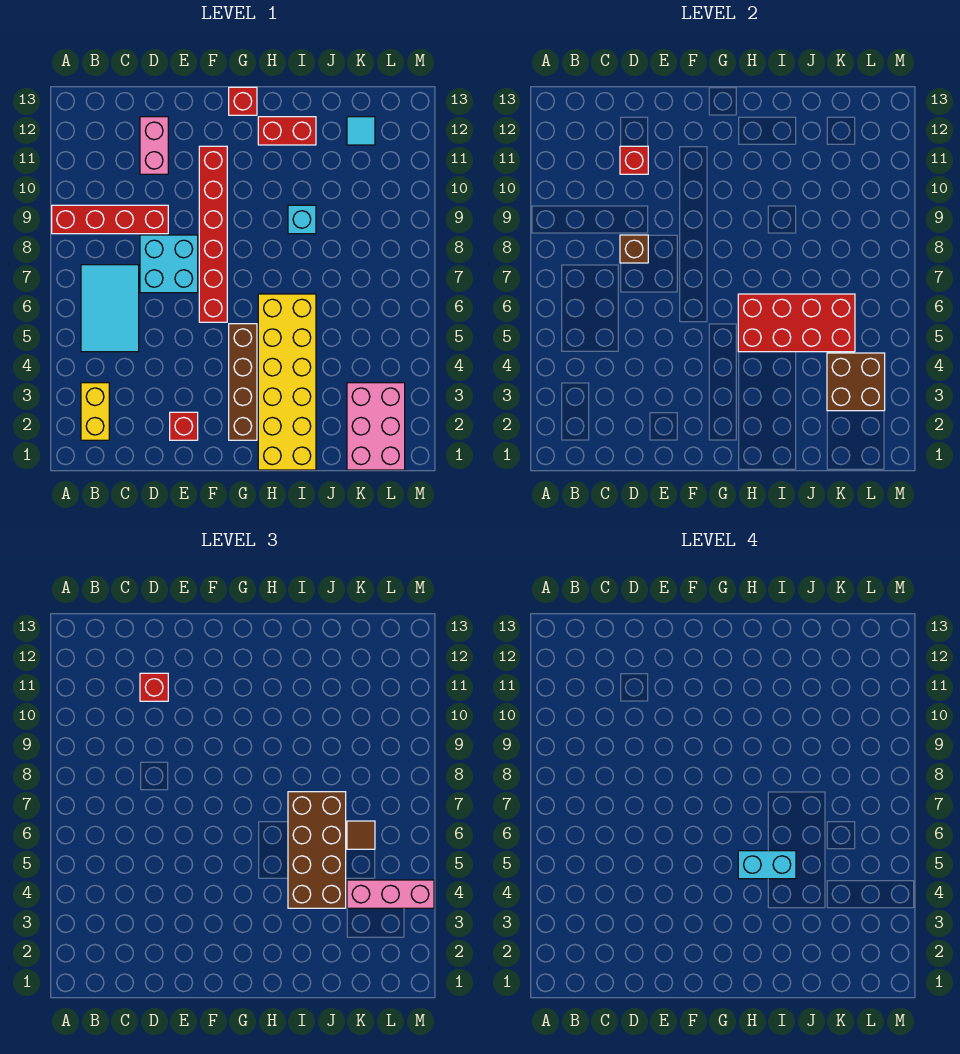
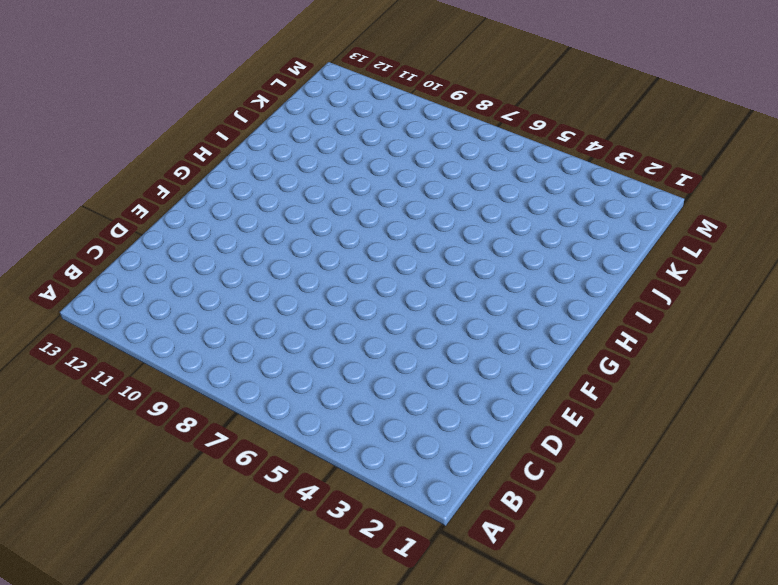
none -> red brick A9:D9 level 1
none -> yellow brick B2:B3 level 1
none -> cyan tile B5:C7 level 1

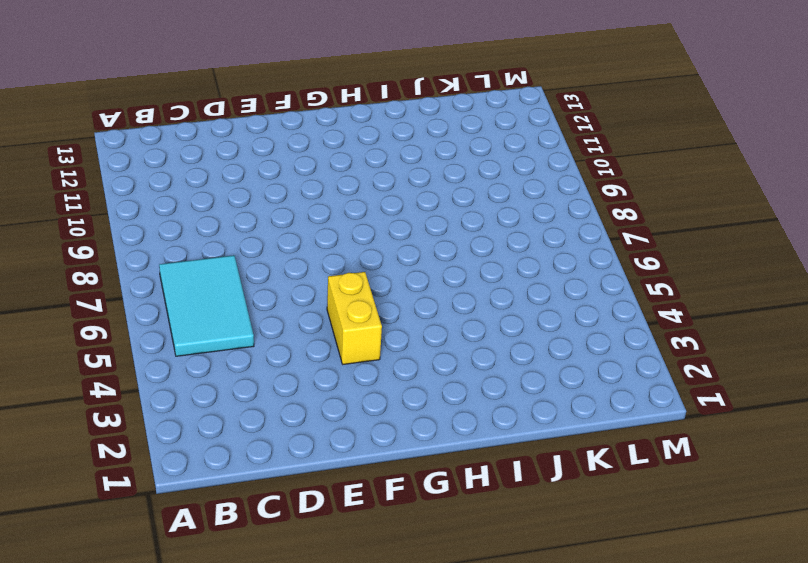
yellow brick F4:F5 level 1 -> yellow brick B2:B3 level 1
none -> red brick A9:D9 level 1
none -> cyan brick D7:E8 level 1
none -> pink brick D11:D12 level 1

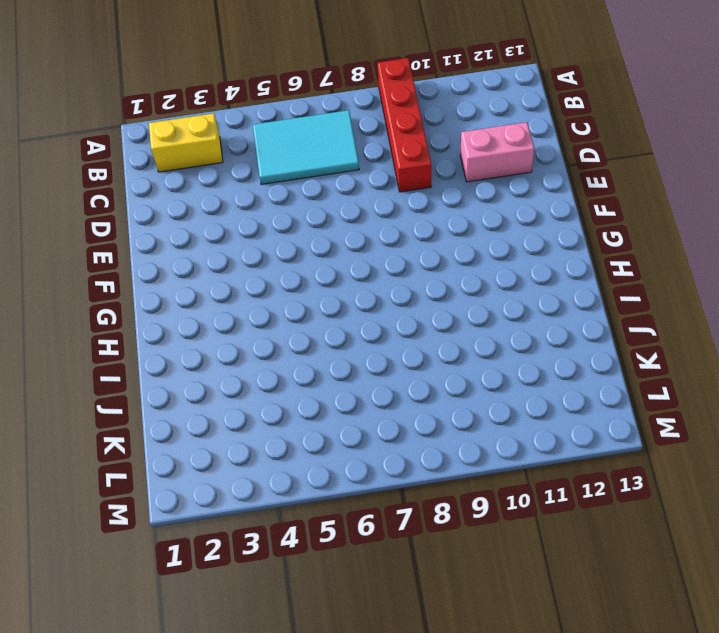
none -> cyan brick D7:E8 level 1
none -> red brick E2 level 1
none -> red brick F6:F11 level 1

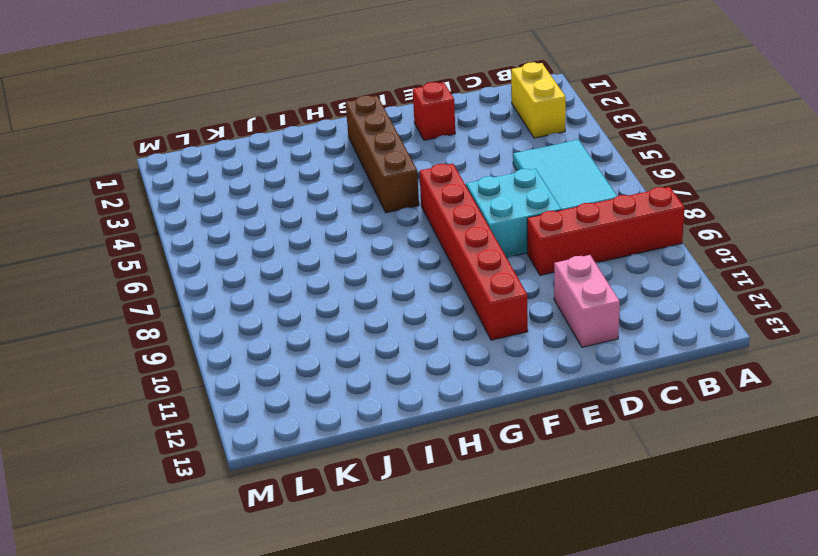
none -> red brick G13 level 1
none -> yellow brick H1:I6 level 1
none -> red brick H12:I12 level 1

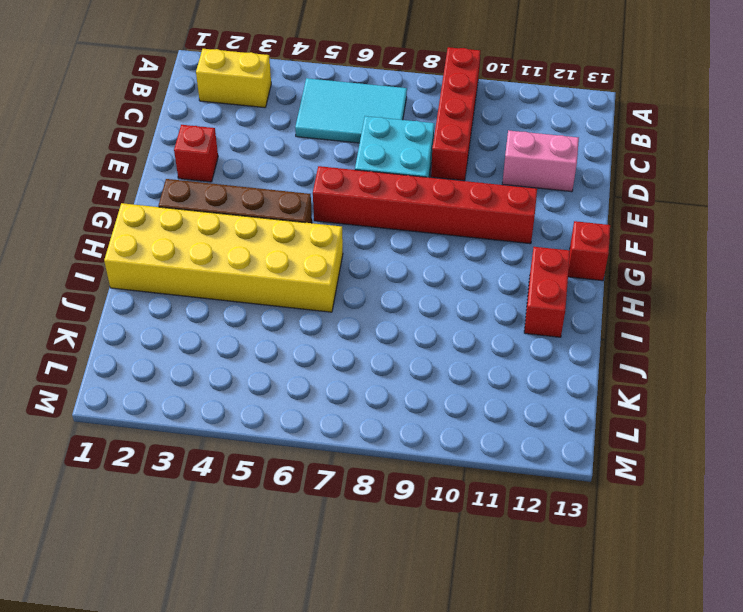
none -> cyan brick I9 level 1
none -> pink brick K1:L3 level 1
none -> cyan tile K12 level 1

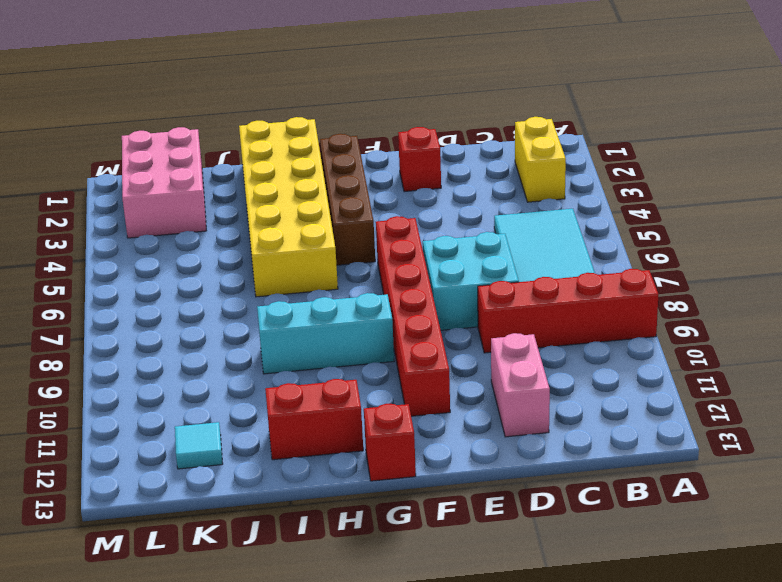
cyan brick G9:I9 level 1 -> cyan brick I9 level 1
none -> brown brick D8 level 2
none -> red brick D11 level 2
none -> red brick H5:K6 level 2

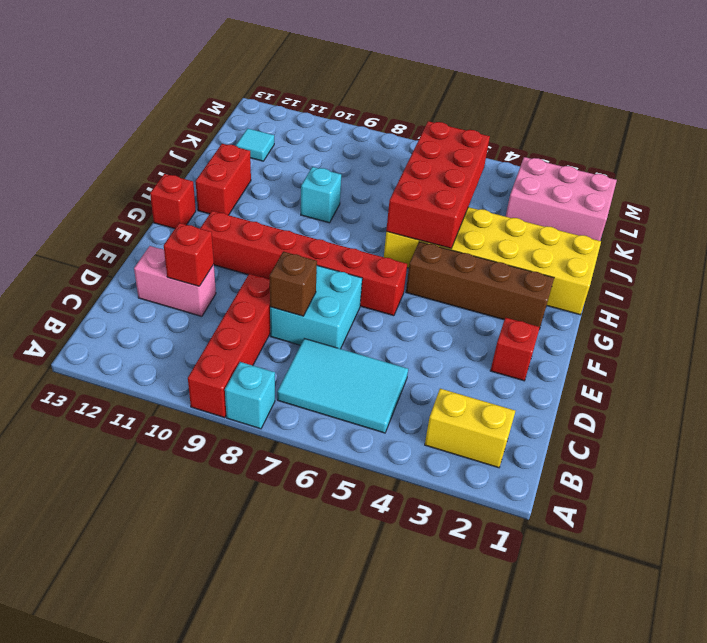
cyan brick A8 level 1 -> none
none -> brown brick K3:L4 level 2
none -> red brick D11 level 3
none -> brown brick I4:J7 level 3

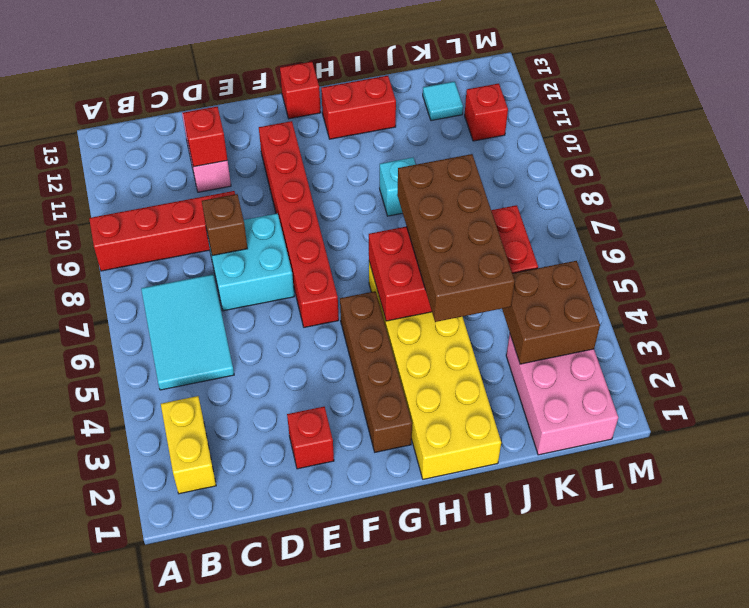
red brick L11 level 1 -> red brick D11 level 3
none -> pink brick K4:M4 level 3
none -> brown tile K6 level 3
none -> cyan brick H5:I5 level 4

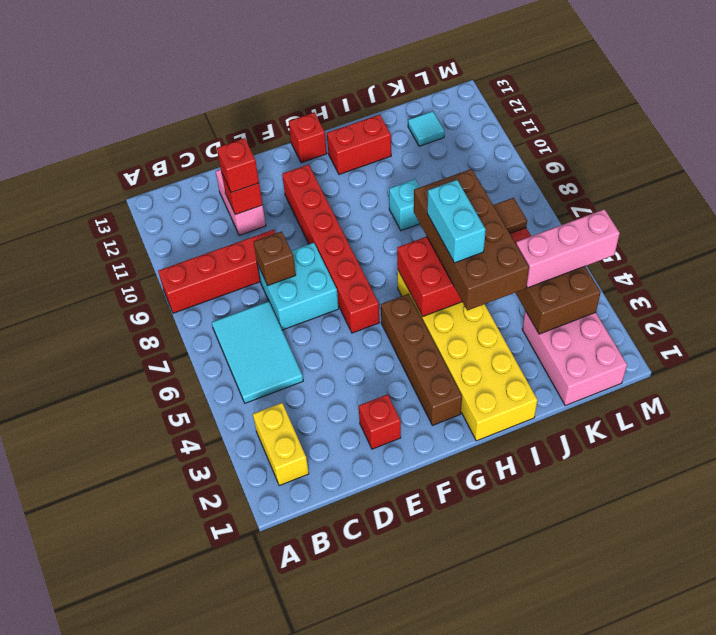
cyan brick I5:I6 level 4 -> cyan brick H5:I5 level 4

